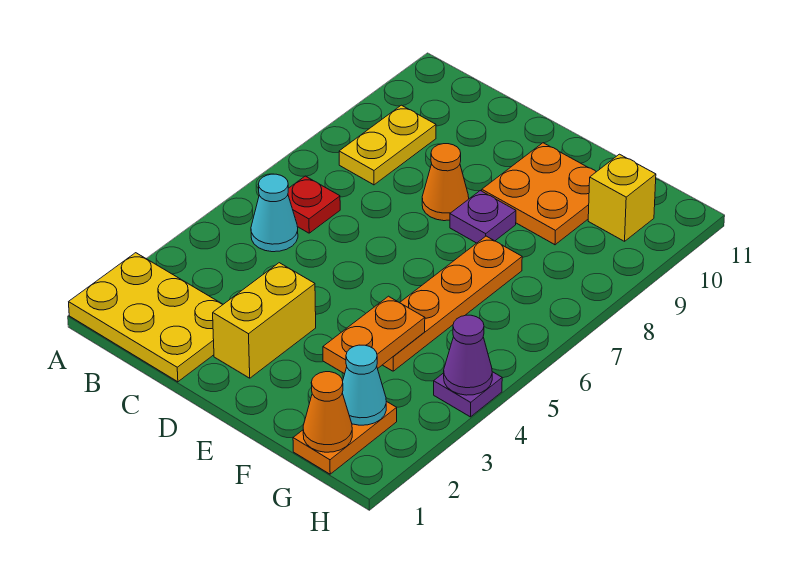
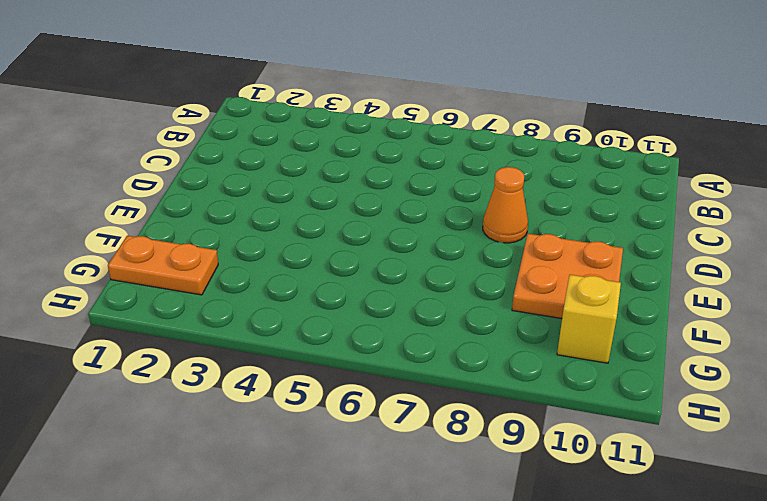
none -> yellow plate A1:C2 level 1
none -> cyan cone B5 level 1
none -> red plate B6 level 1

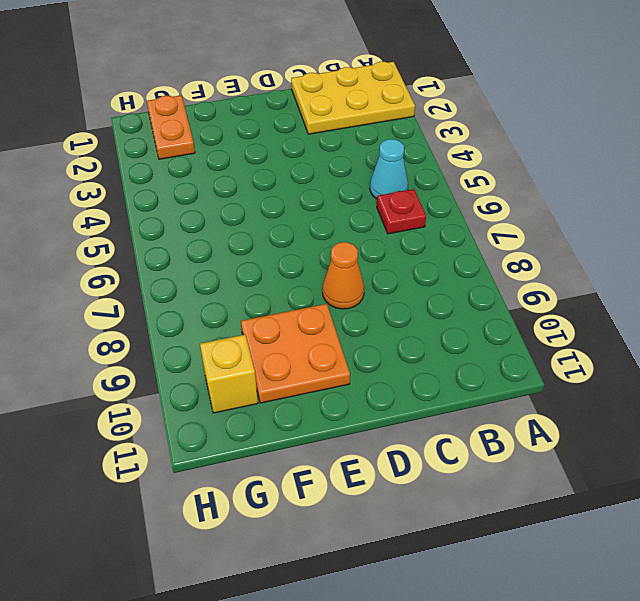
none -> yellow plate B8:B9 level 1
none -> yellow brick D2:D3 level 1
none -> purple plate E8 level 1

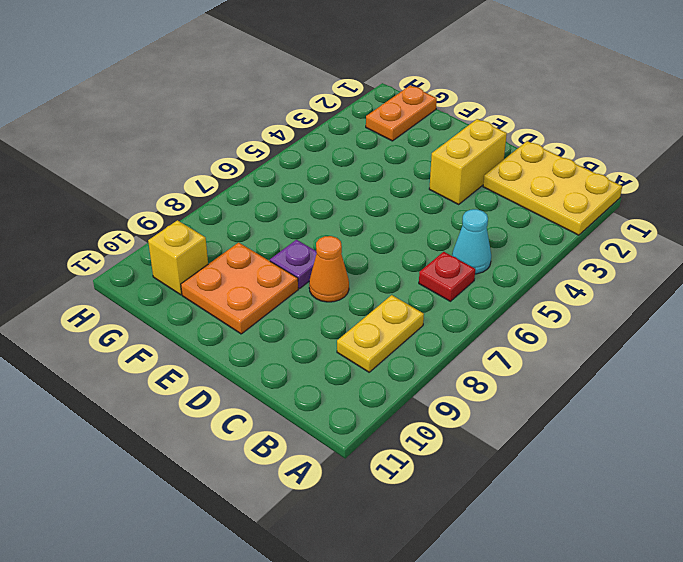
none -> orange plate F4:F7 level 1
none -> purple plate H4 level 1
none -> orange plate F3:F4 level 2

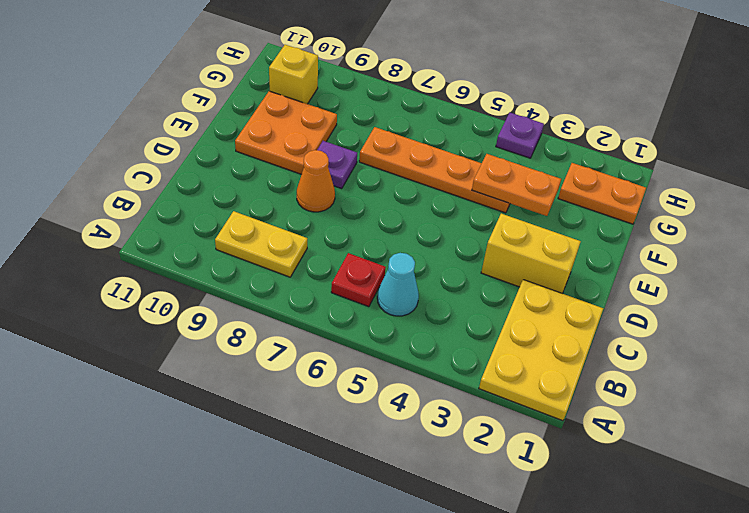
none -> orange cone G1 level 2
none -> cyan cone G2 level 2
none -> purple cone H4 level 2

